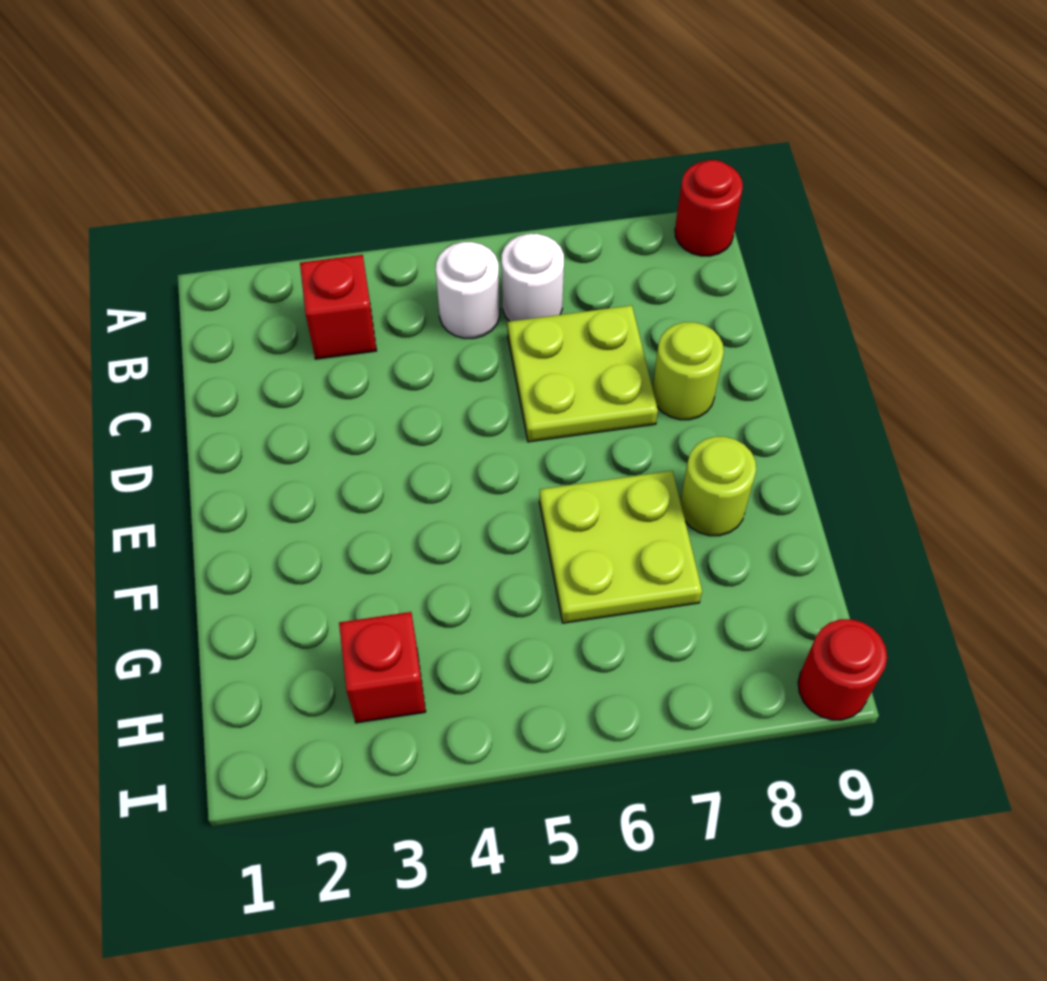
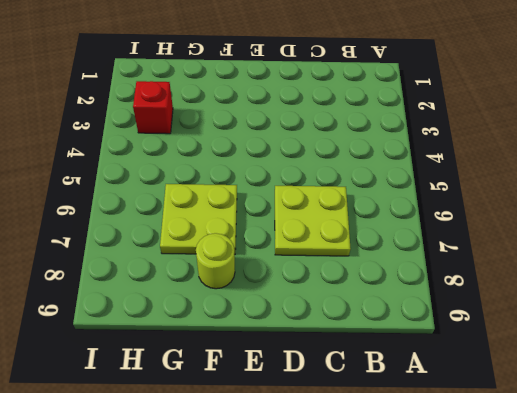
none -> red round brick A9 level 1
none -> red brick B3 level 1

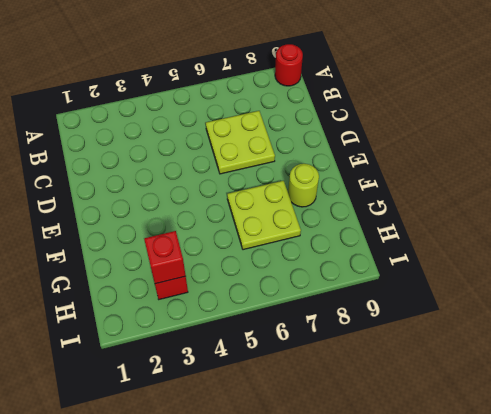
red brick H3 level 2 -> red brick B3 level 1
none -> white round brick B5 level 1
none -> white round brick B6 level 1

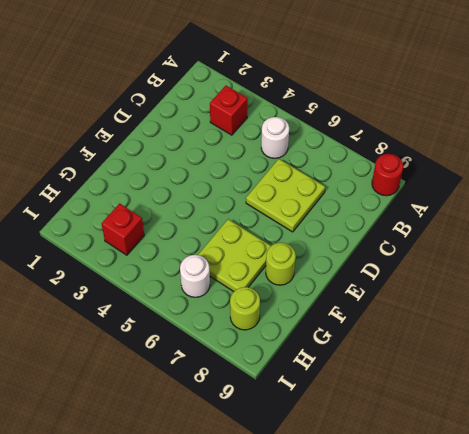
white round brick H6 level 1 -> white round brick B6 level 1
lime round brick H8 level 1 -> lime round brick D8 level 1
none -> red round brick I9 level 1

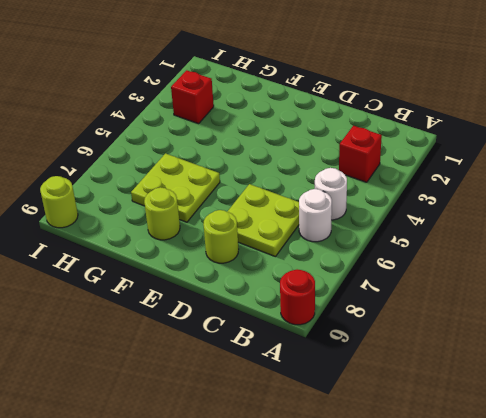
lime round brick I9 level 1 -> red round brick I9 level 1

